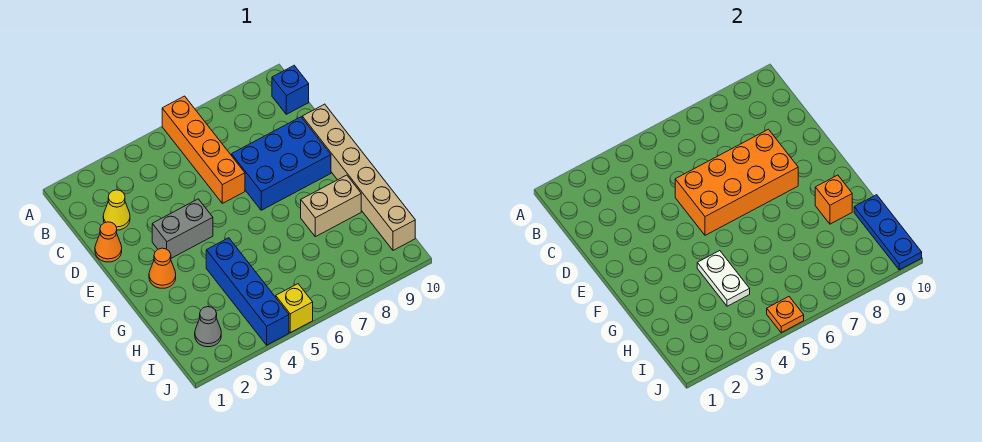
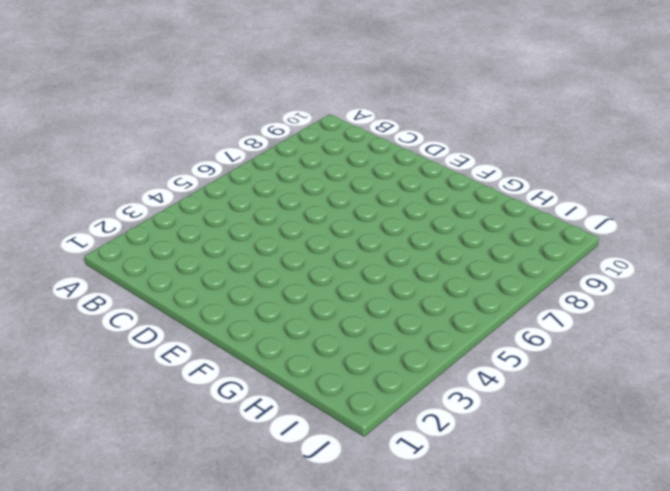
none -> orange brick A6:D6 level 1
none -> blue brick B10 level 1
none -> yellow cone C2 level 1

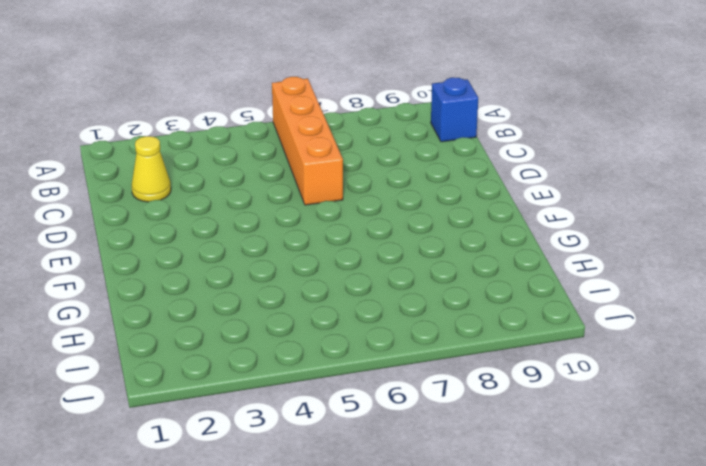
none -> orange cone D1 level 1
none -> blue brick D7:E9 level 1
none -> tan brick D10:I10 level 1

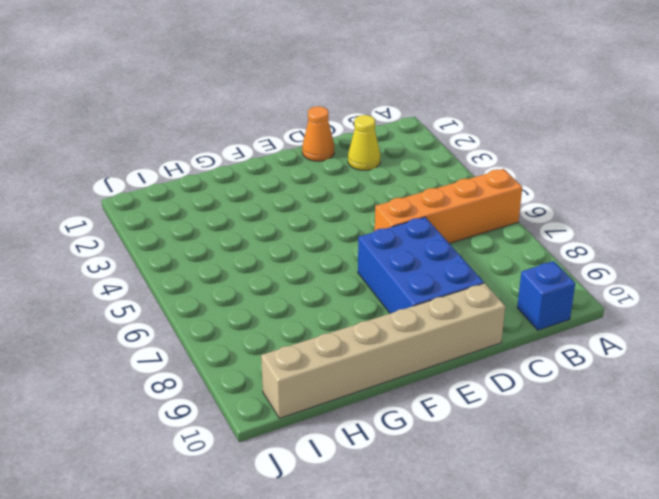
none -> grey brick E3:E4 level 1
none -> orange cone F2 level 1
none -> blue brick G4:J4 level 1

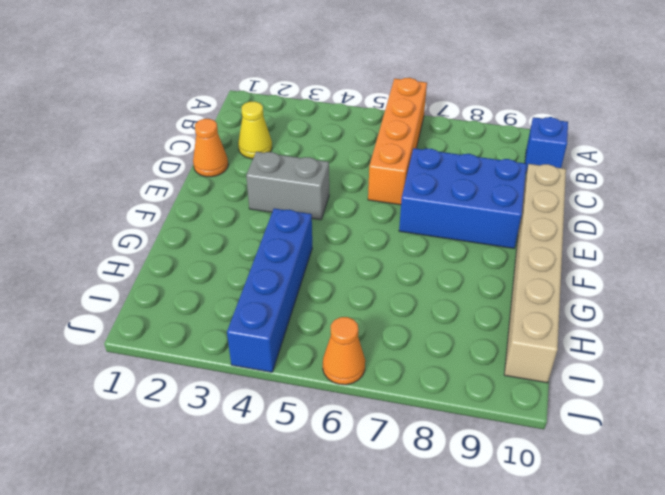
orange cone J6 level 1 -> orange cone F2 level 1
none -> tan brick G8:G9 level 1
none -> grey cone I2 level 1
none -> yellow brick J5 level 1

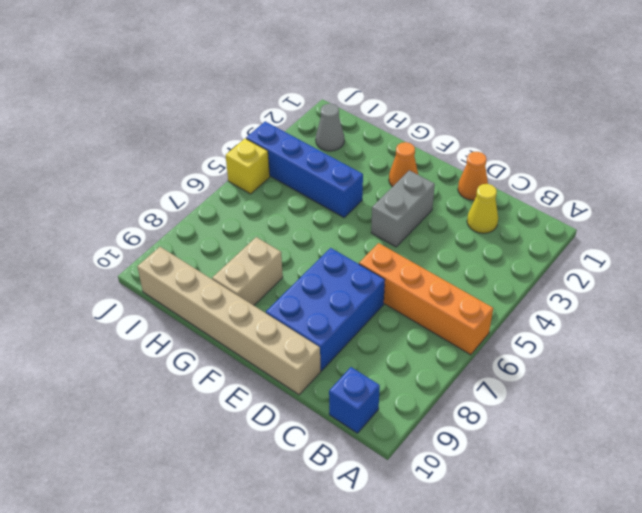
none -> orange brick D5:E8 level 2
none -> white plate G4:H4 level 2
none -> orange brick G9 level 2

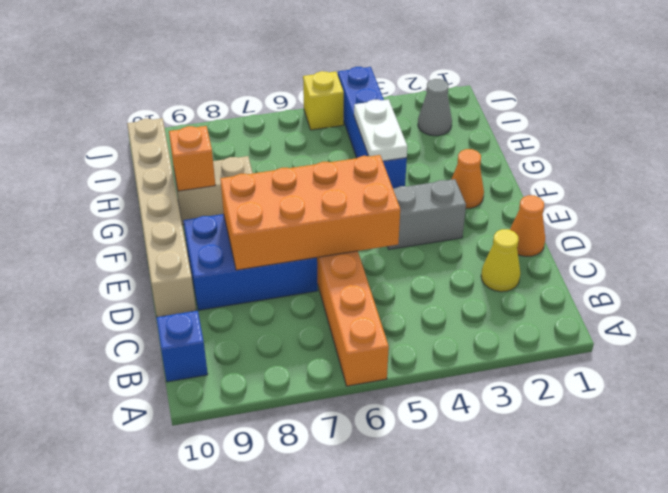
none -> blue plate H10:J10 level 2
none -> orange plate J5 level 2

